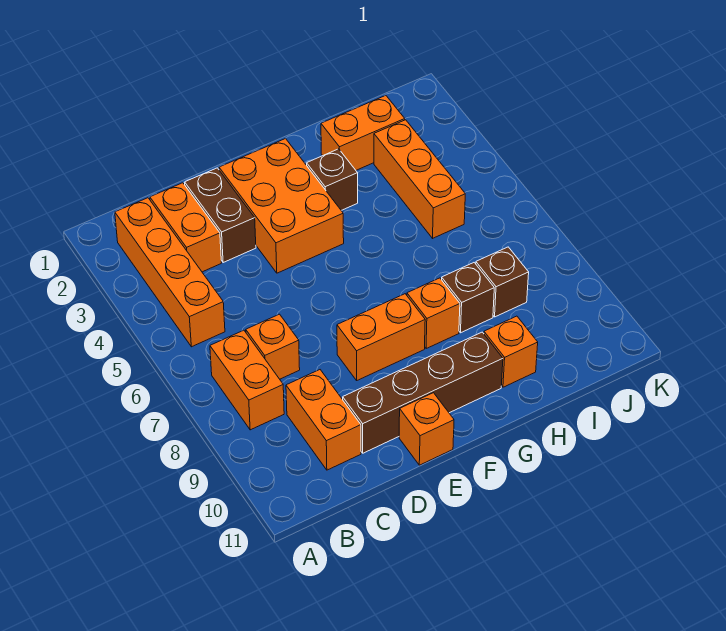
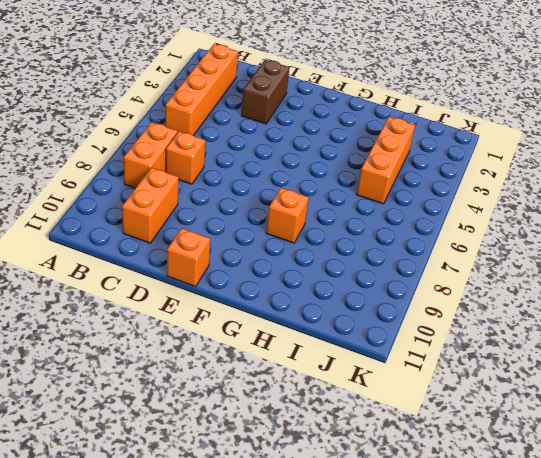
none -> orange brick C2:C3 level 1
none -> brown brick D10:G10 level 1
none -> orange brick E2:F4 level 1

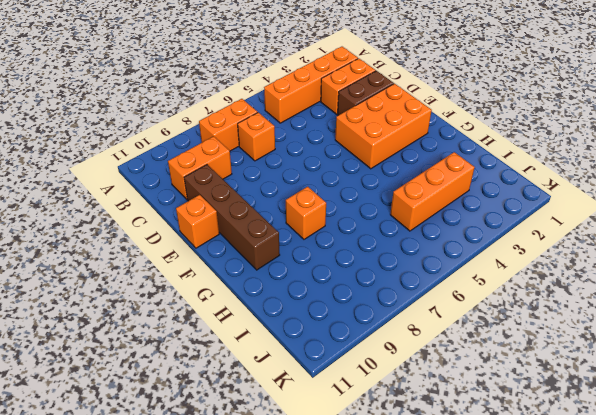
none -> orange brick E8:F8 level 1
none -> brown brick G3 level 1
none -> orange brick H2:I2 level 1

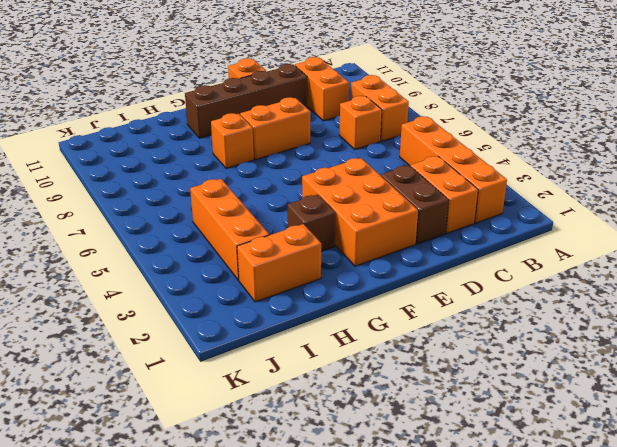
none -> brown brick H8 level 1
none -> orange brick H10 level 1
none -> brown brick I8 level 1

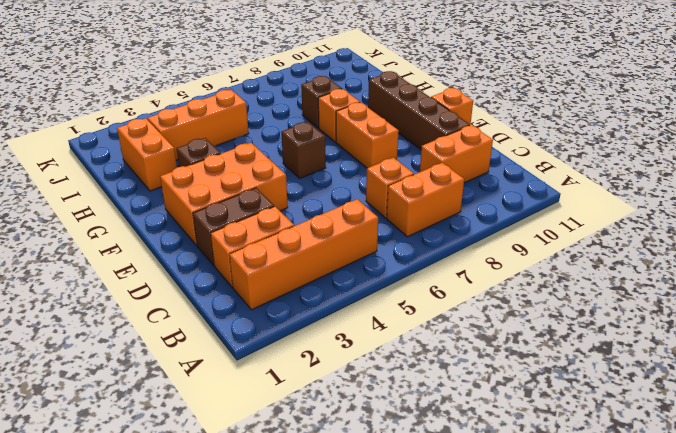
brown brick F6 level 1 -> brown brick I8 level 1
none -> orange brick H10 level 1

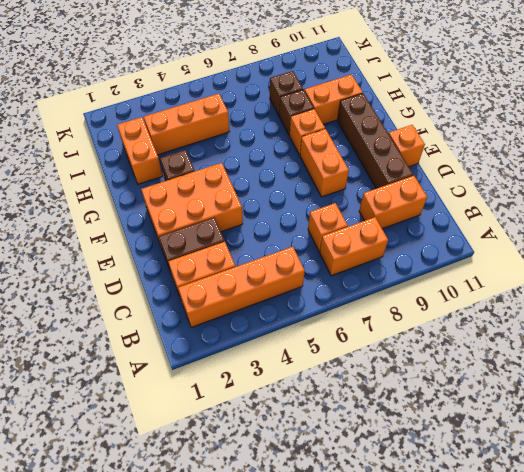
orange brick H9:H10 level 1 -> orange brick H10 level 1

